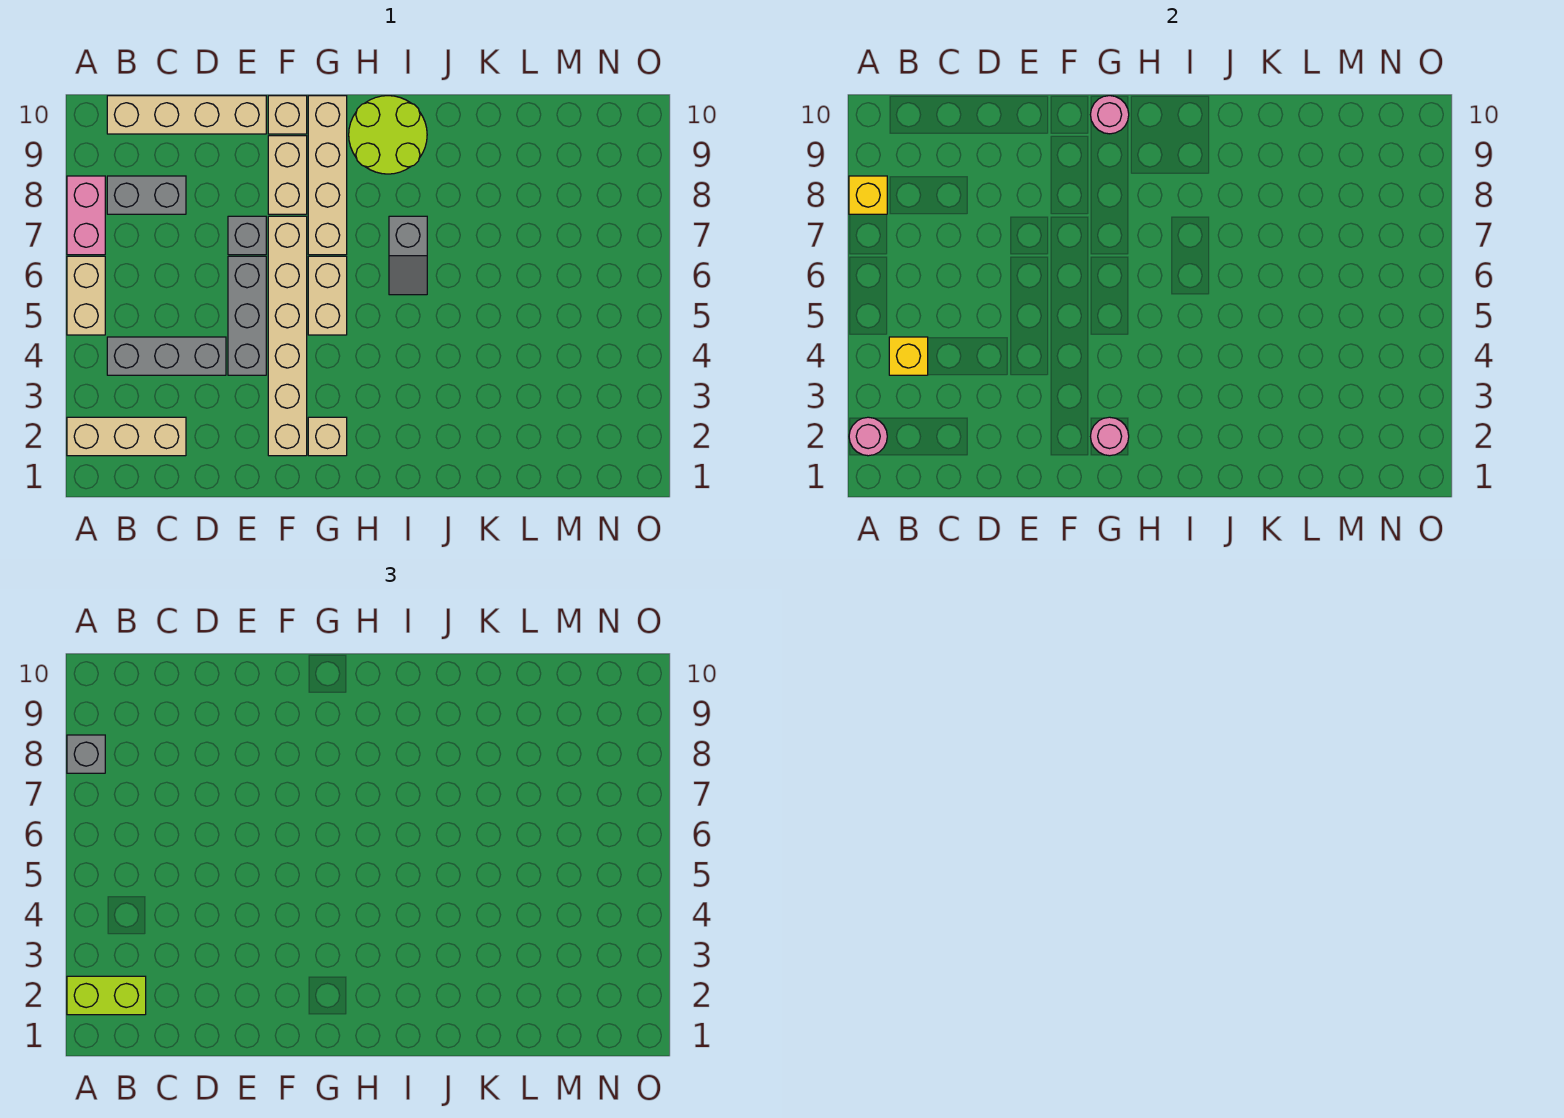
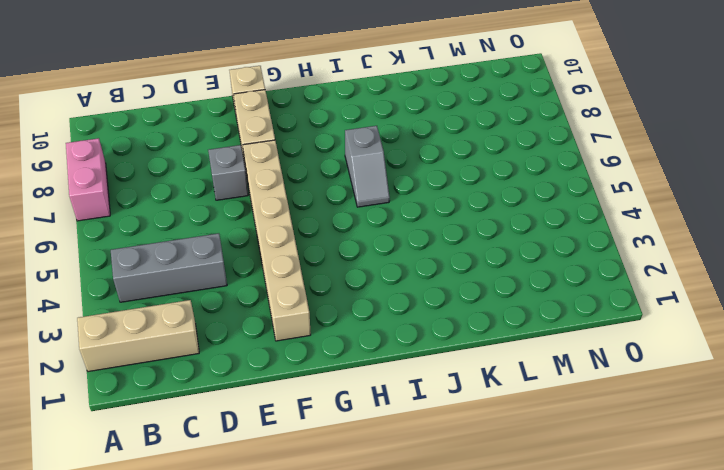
none -> tan brick A5:A6 level 1
none -> grey brick B8:C8 level 1
none -> tan brick B10:E10 level 1

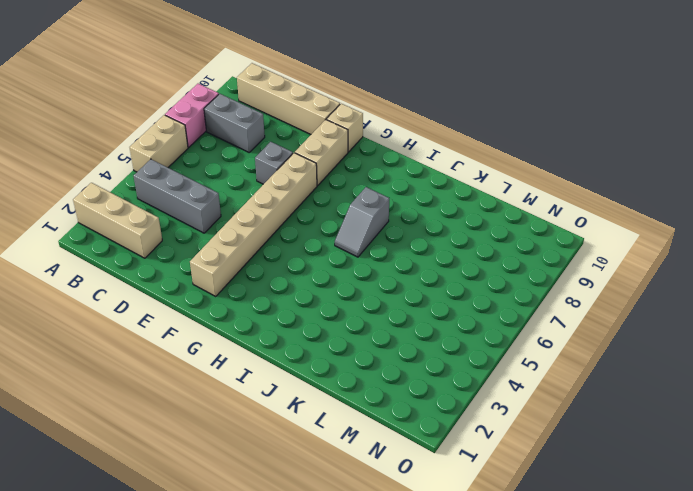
none -> grey brick E4:E6 level 1
none -> tan brick G2 level 1
none -> tan brick G5:G6 level 1

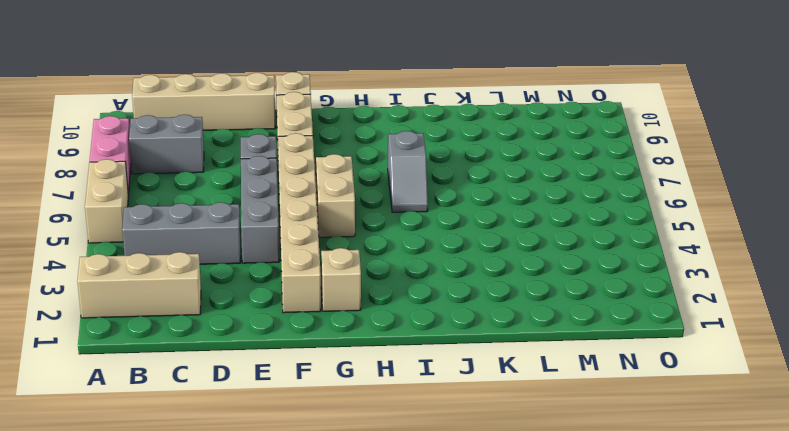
none -> tan brick G7:G10 level 1
none -> lime round brick H9:I10 level 1
none -> pink round brick A2 level 2

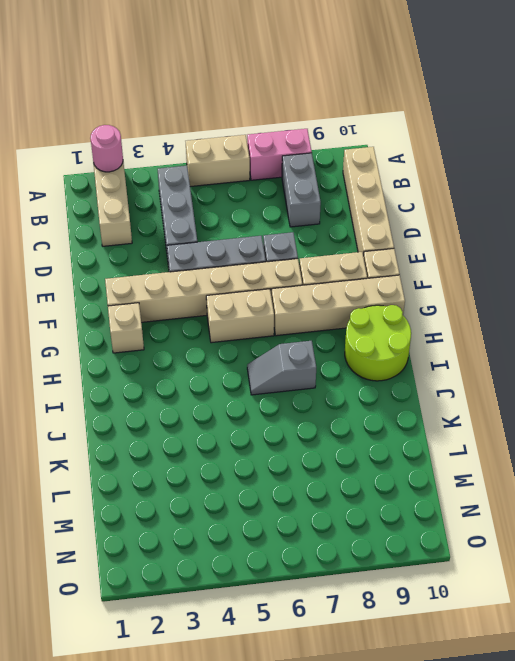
none -> yellow brick A8 level 2
none -> yellow brick B4 level 2
none -> pink round brick G2 level 2

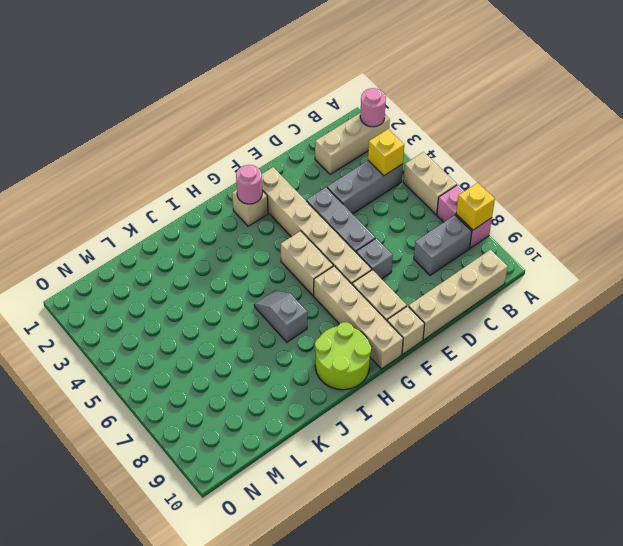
none -> pink round brick G10 level 2
none -> lime brick A2:B2 level 3
none -> grey brick A8 level 3

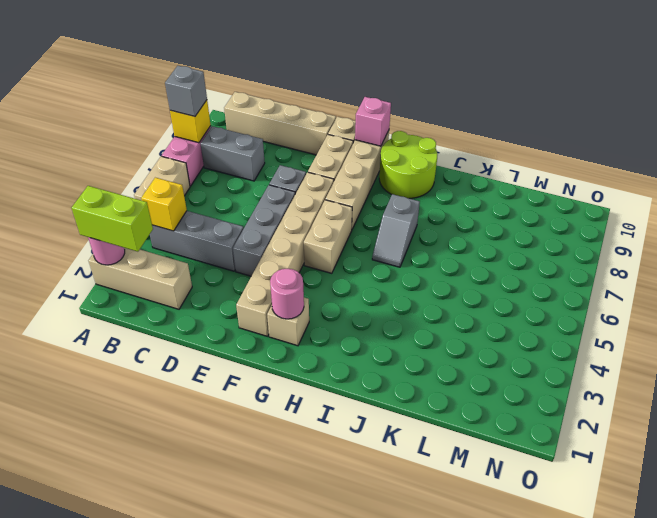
pink brick G10 level 2 -> pink round brick G10 level 2

